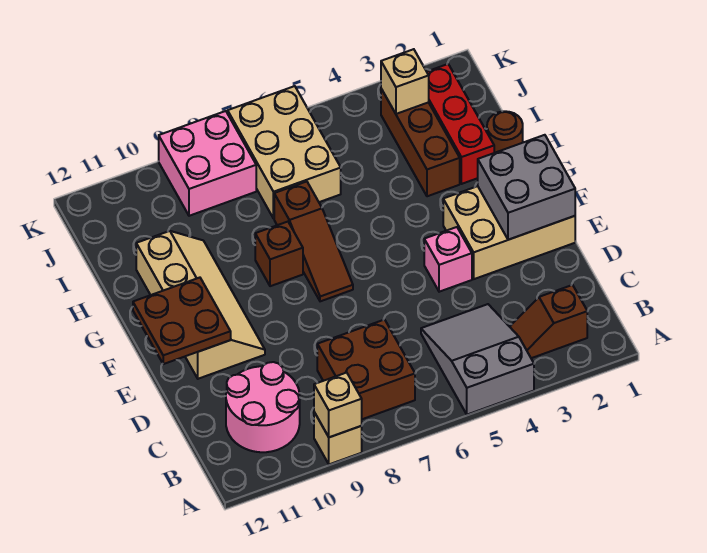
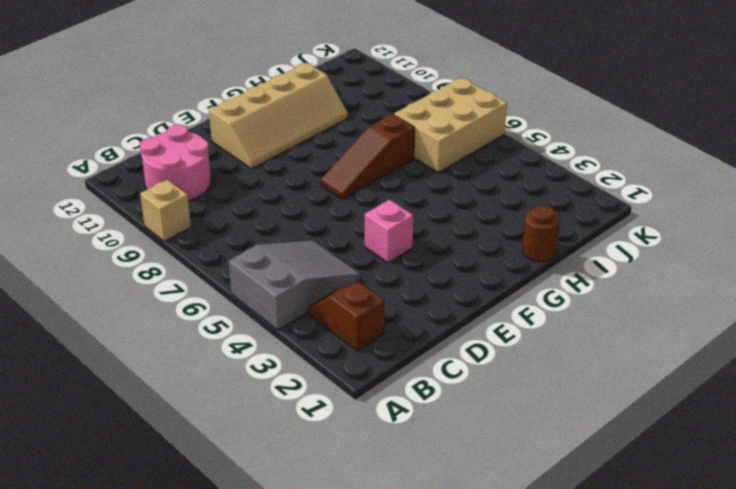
none -> brown brick B7:C8 level 1
none -> tan brick E1:F3 level 1
none -> brown brick G8 level 1

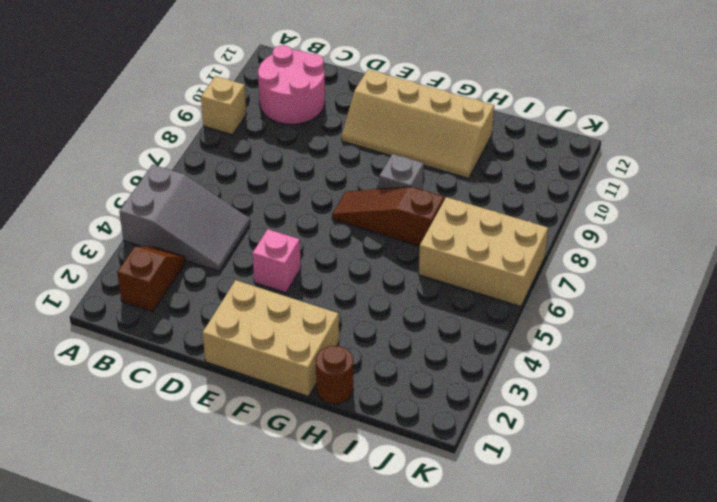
tan brick E1:G2 level 1 -> tan brick E1:F3 level 1
grey brick G8 level 1 -> brown brick G8 level 1
none -> brown brick B7:C8 level 1
none -> red brick H2:J2 level 1
none -> brown brick H3:J3 level 1

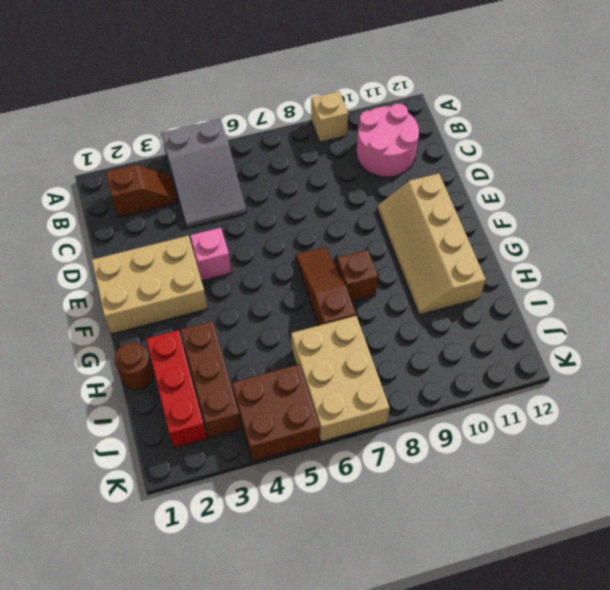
brown brick J4:K5 level 1 -> brown brick B7:C8 level 1
none -> pink brick J8:K9 level 1
none -> tan brick A9 level 2
none -> grey brick E1:F2 level 2

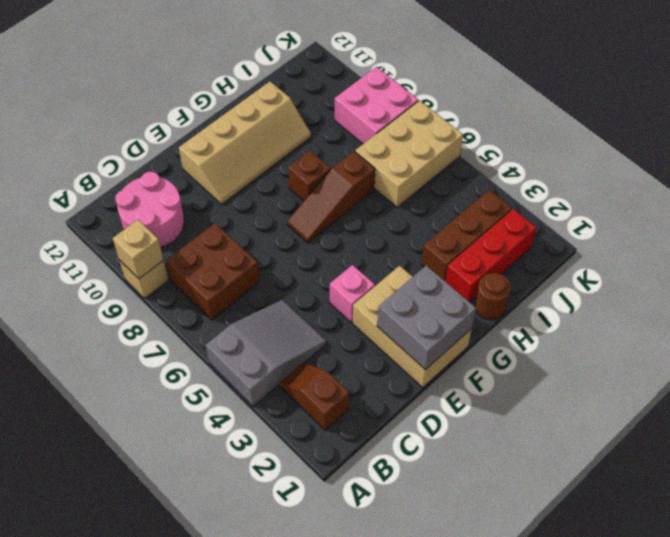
none -> brown plate E11:F12 level 2
none -> tan brick J3 level 2

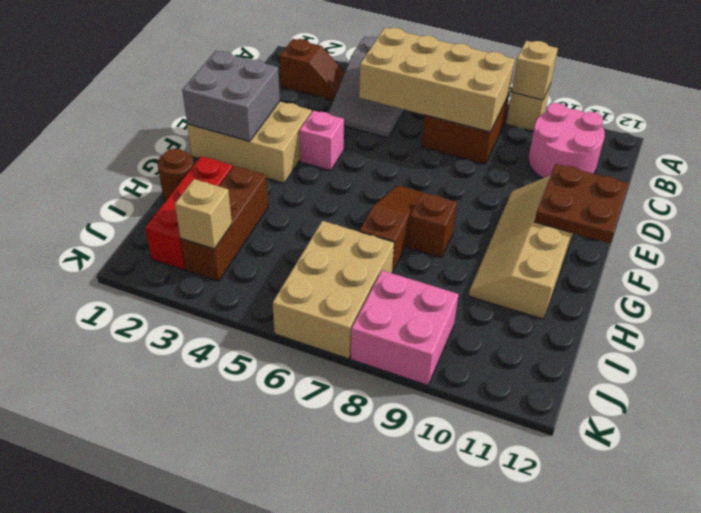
tan brick B5:C8 level 2 -> none

